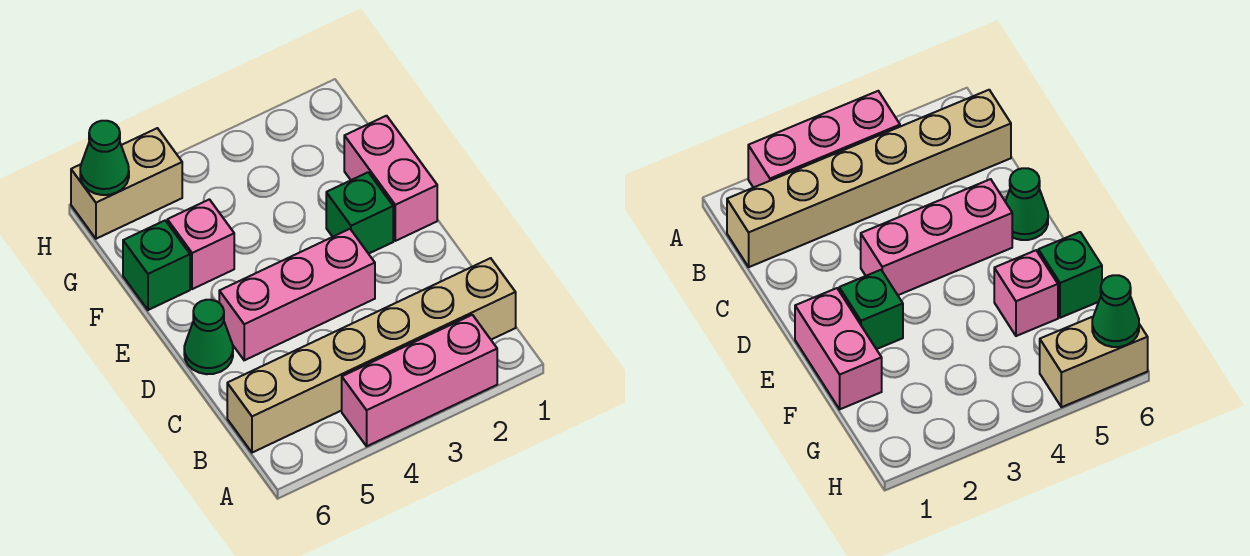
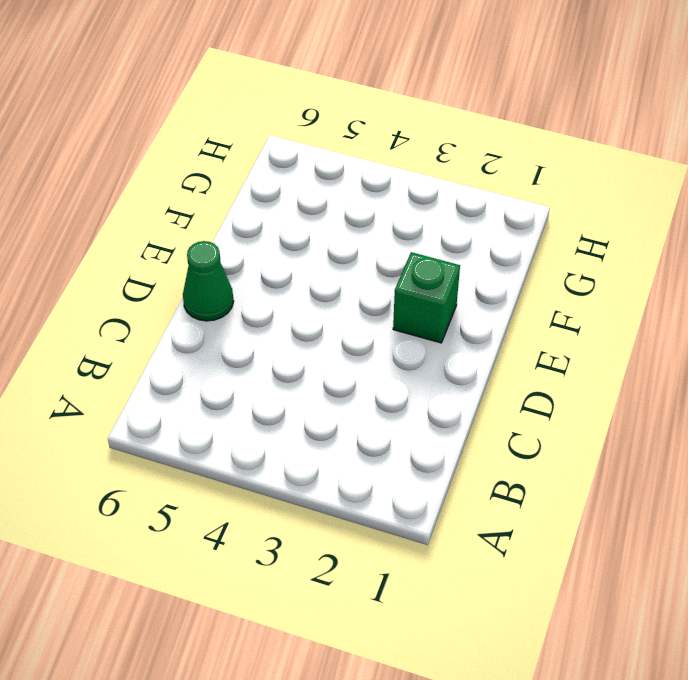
none -> pink brick A2:A4 level 1
none -> tan brick B1:B6 level 1

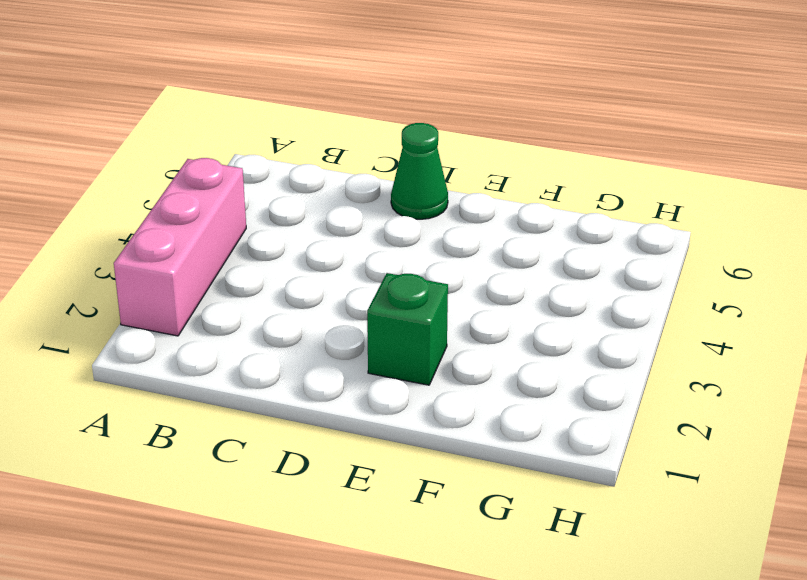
none -> tan brick B1:B6 level 1
none -> pink brick D3:D5 level 1

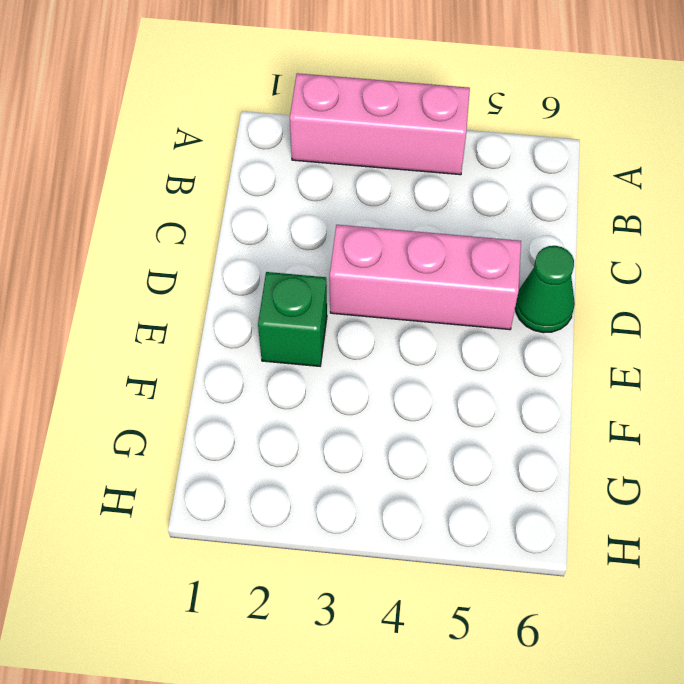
none -> tan brick B1:B6 level 1
none -> pink brick E1:F1 level 1

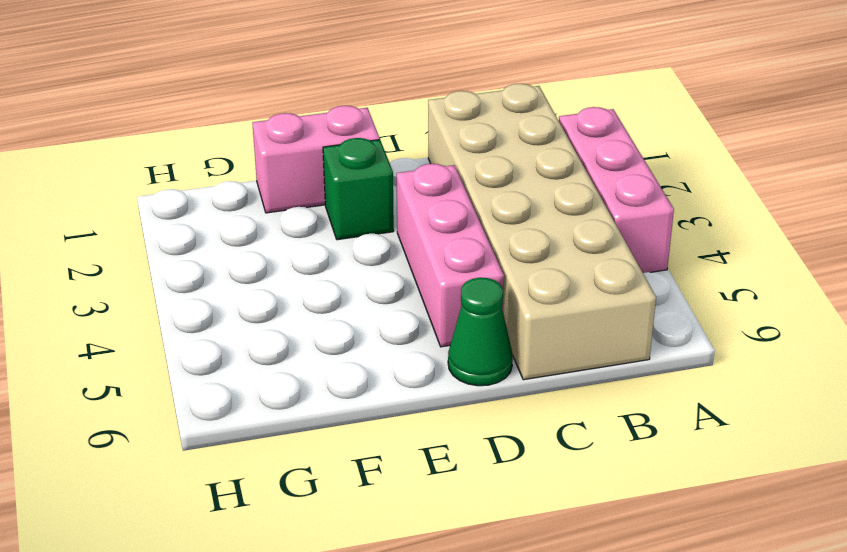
tan brick B1:C6 level 1 -> tan brick B1:B6 level 1
none -> pink brick F5 level 1
none -> green brick F6 level 1

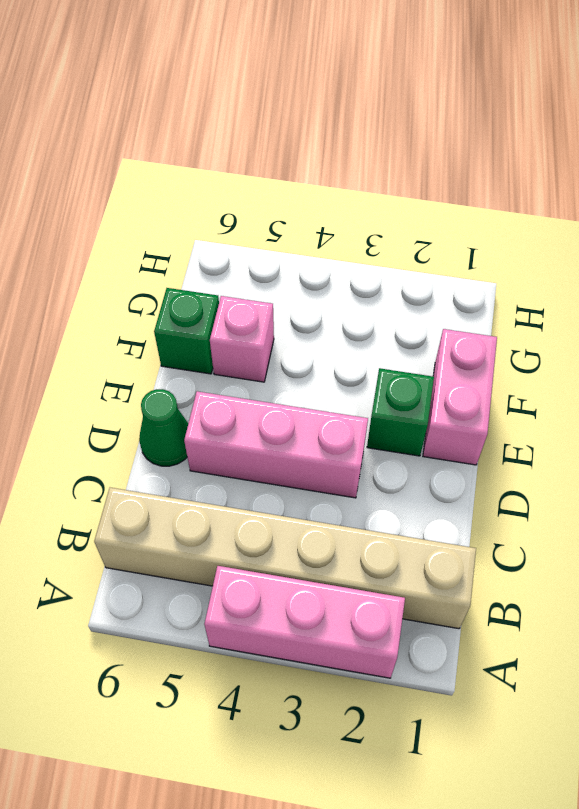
none -> tan brick H5:H6 level 1
none -> green cone H6 level 2

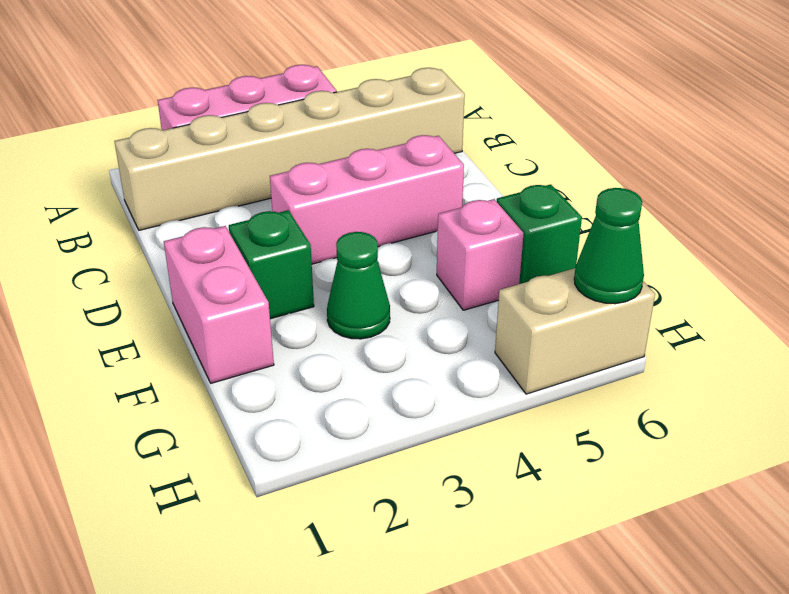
green cone F3 level 1 -> green cone D6 level 1

